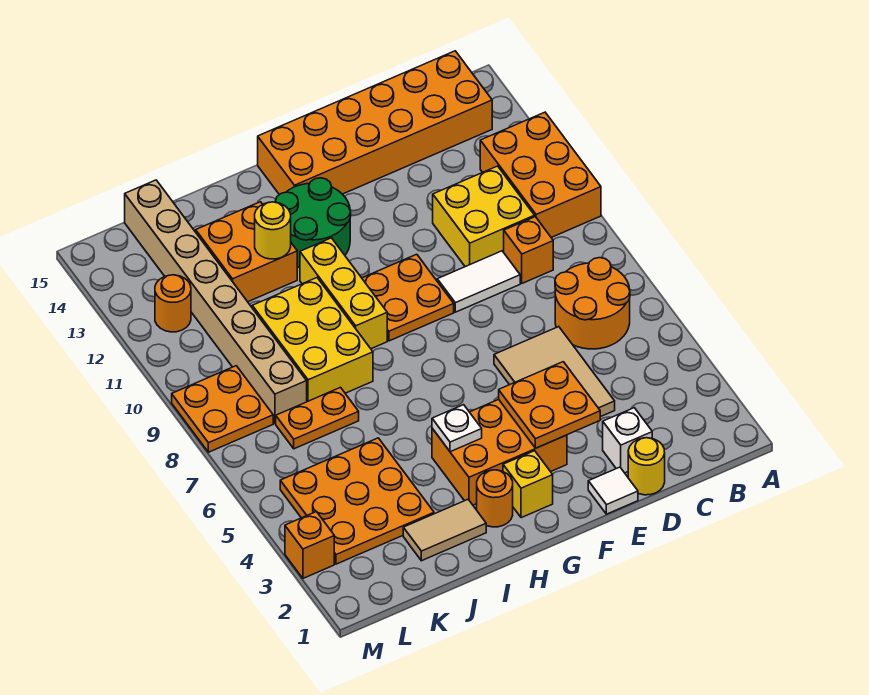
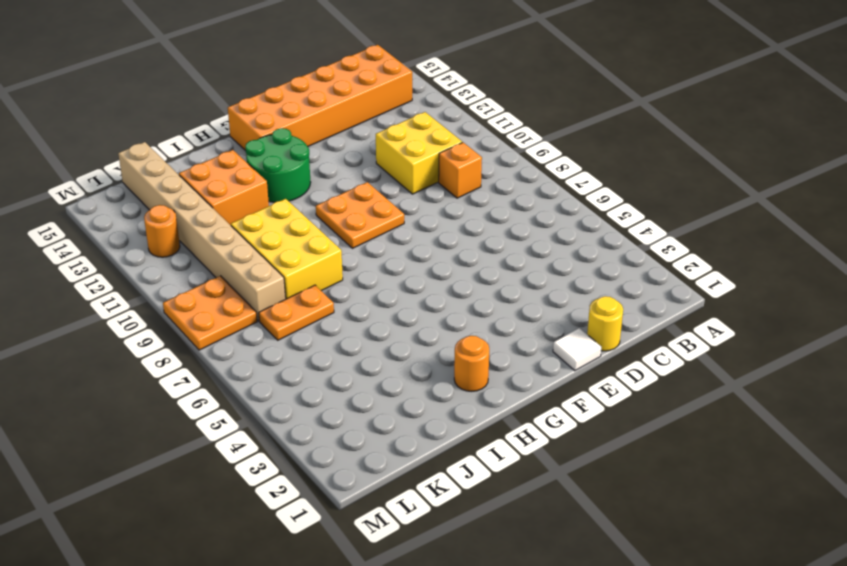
none -> orange brick A10:B12 level 1
none -> orange round brick B6:C7 level 1
none -> white brick D2 level 1

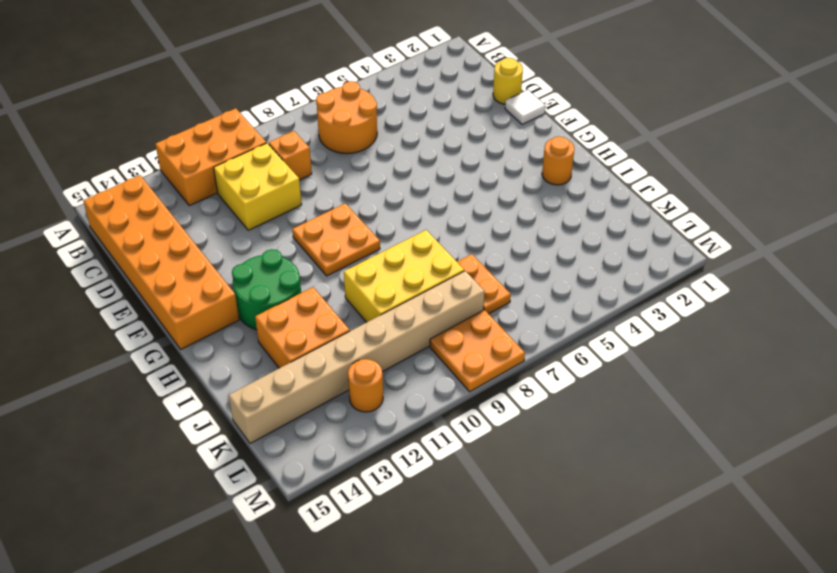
none -> white brick D2 level 1
none -> tan tile D4:E6 level 1
none -> white tile D9:E9 level 1

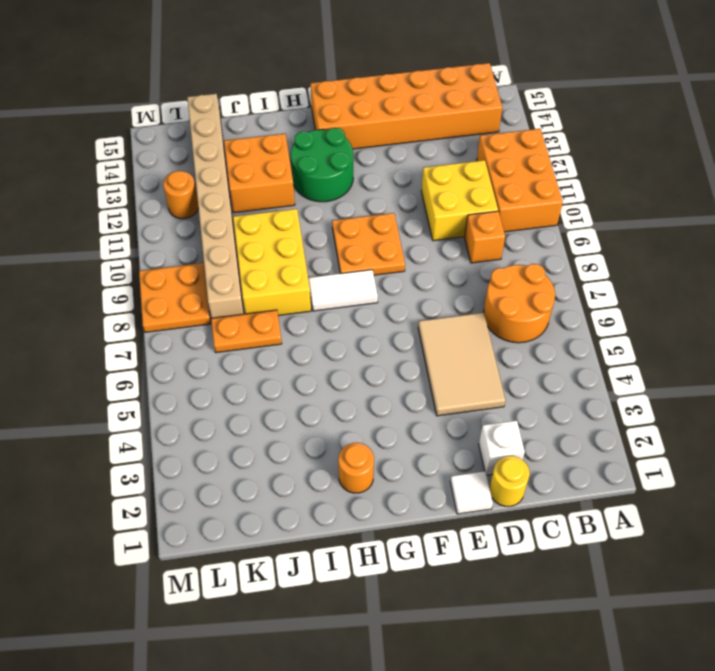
white tile G8:H8 level 1 -> white tile D9:E9 level 1
none -> orange brick F3:H4 level 1
none -> yellow brick G2 level 1
none -> yellow brick H9:H11 level 1

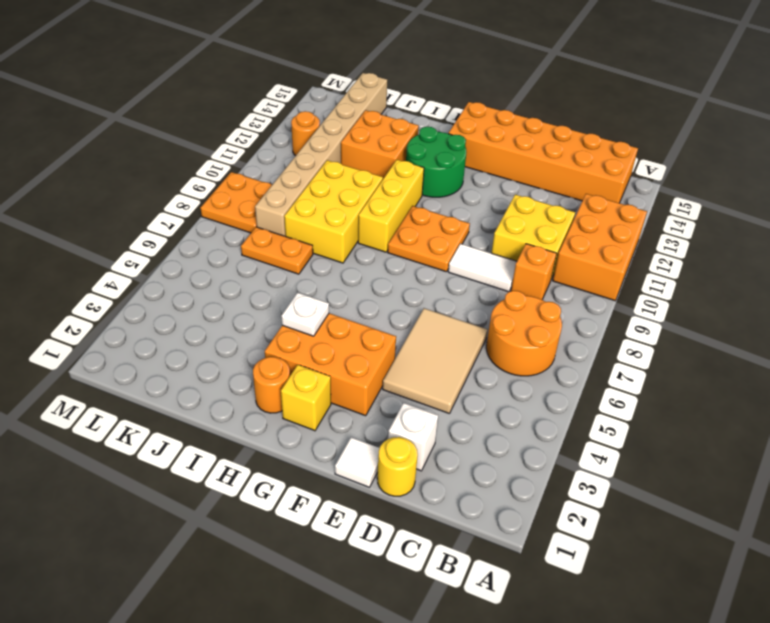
none -> tan tile I2:J2 level 1
none -> orange plate J3:L5 level 1
none -> orange brick M3 level 1

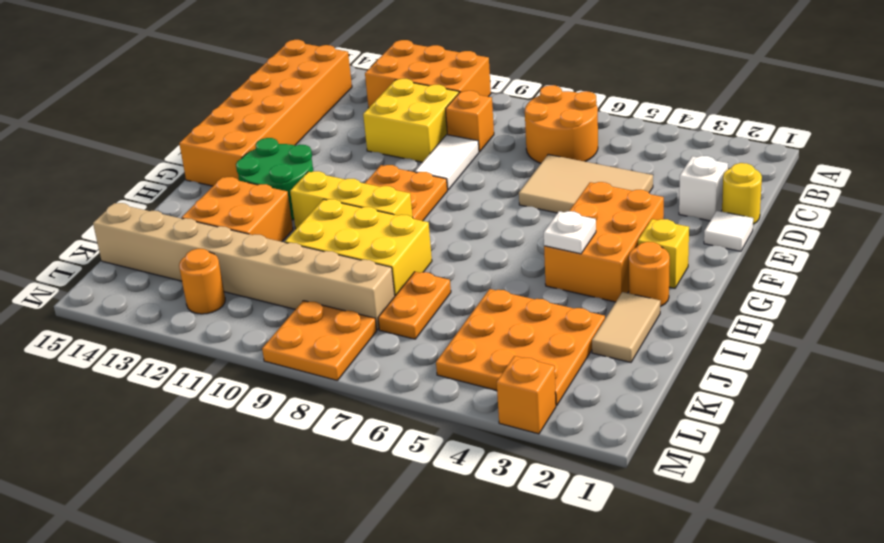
none -> orange plate E3:F4 level 2
none -> yellow round brick I12 level 2

